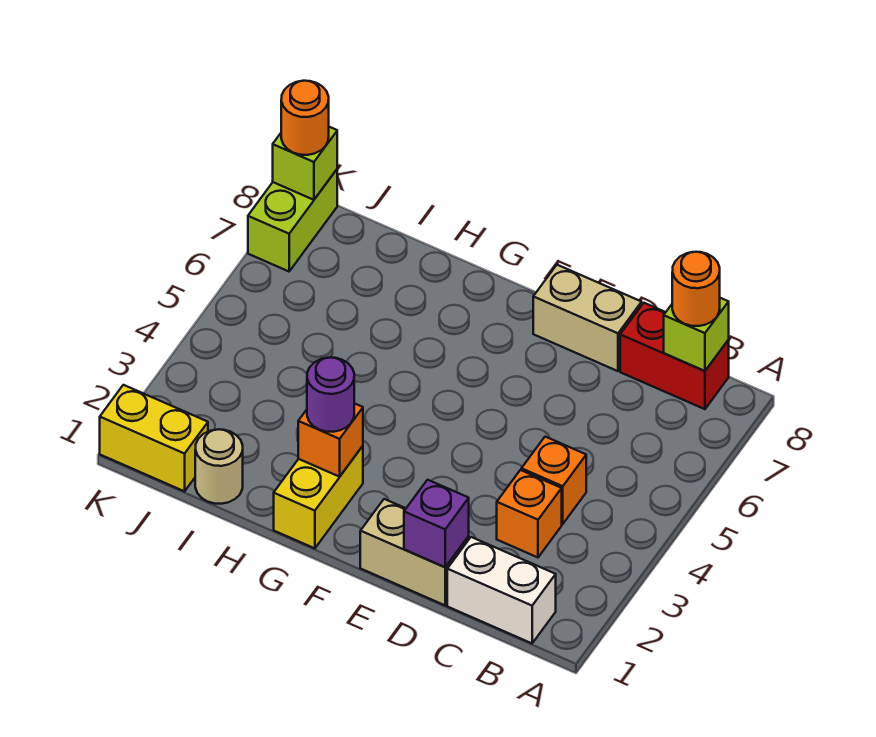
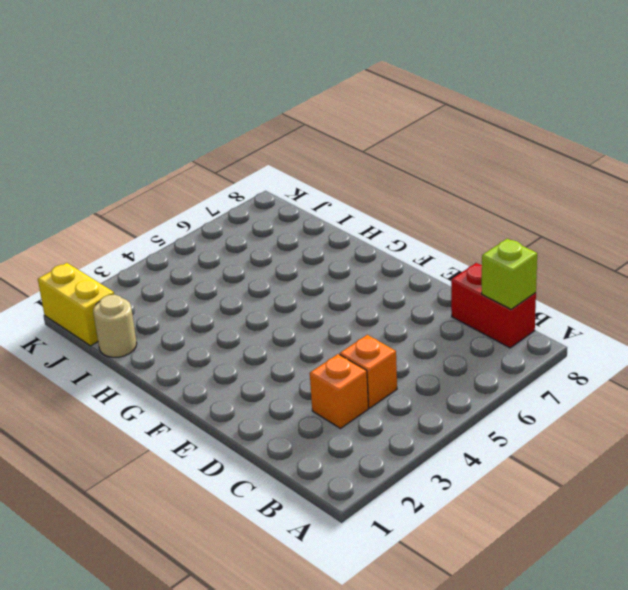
none -> white brick B1:C1 level 1
none -> tan brick D1:E1 level 1
none -> tan brick D8:E8 level 1

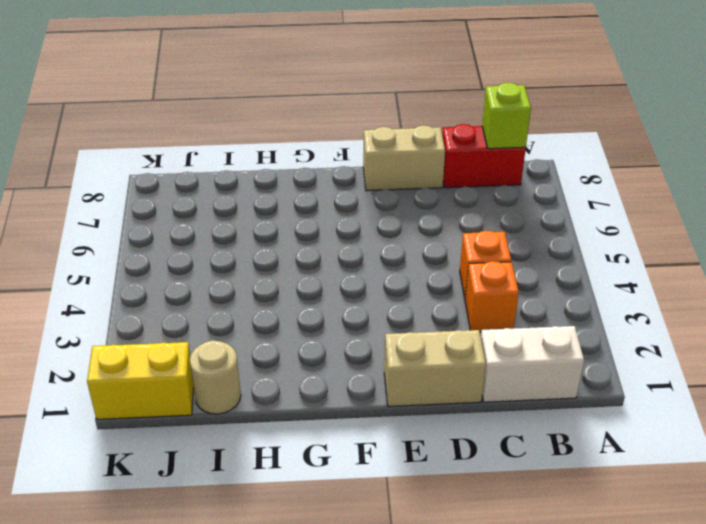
none -> yellow brick G1:G2 level 1
none -> lime brick K7:K8 level 1
none -> purple brick D1 level 2

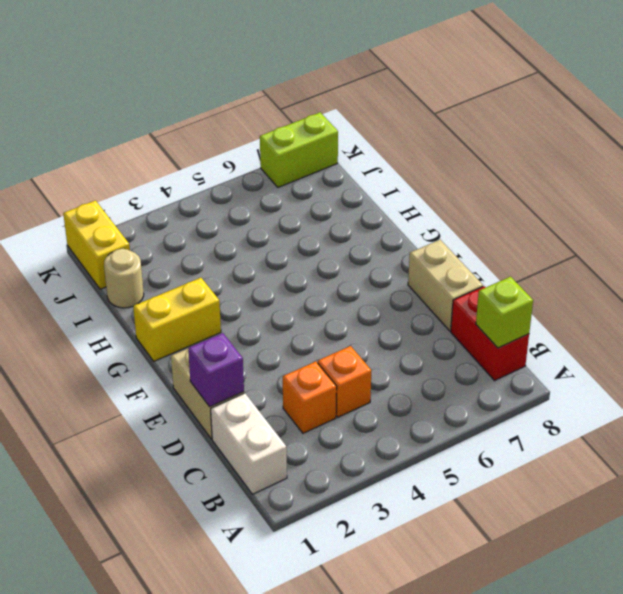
none -> orange brick G2 level 2
none -> lime brick K8 level 2
none -> orange round brick B8 level 3

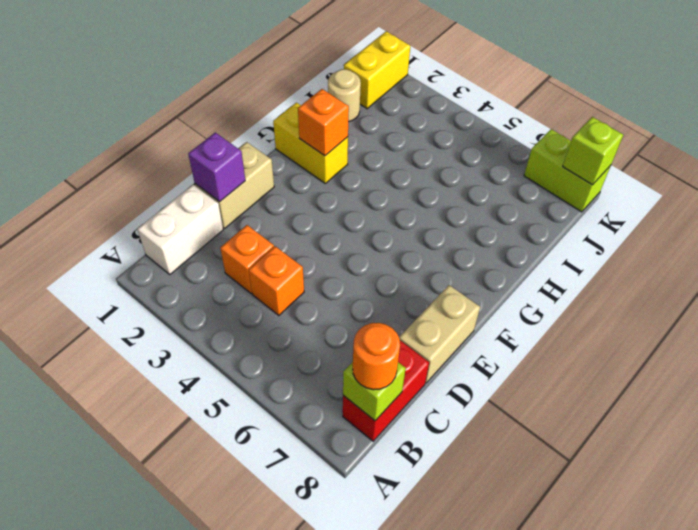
none -> purple round brick G2 level 3
none -> orange round brick K8 level 3

